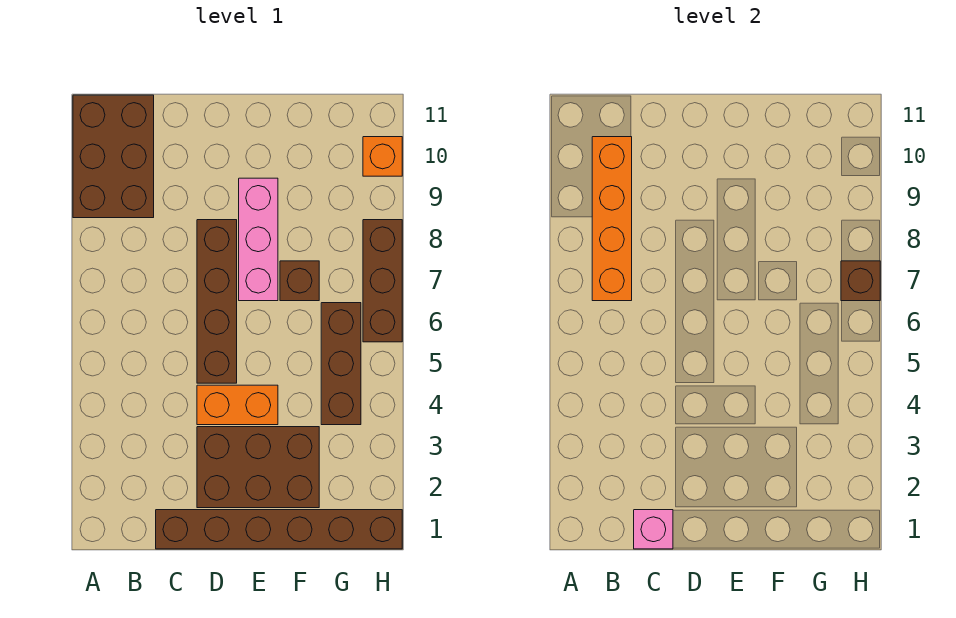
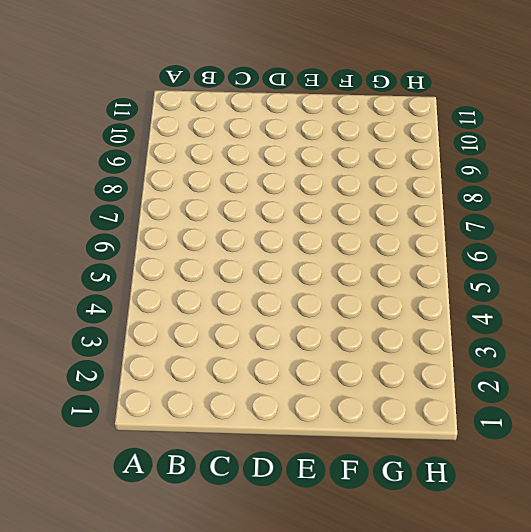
none -> brown brick A9:B11 level 1
none -> brown brick C1:H1 level 1
none -> brown brick D2:F3 level 1

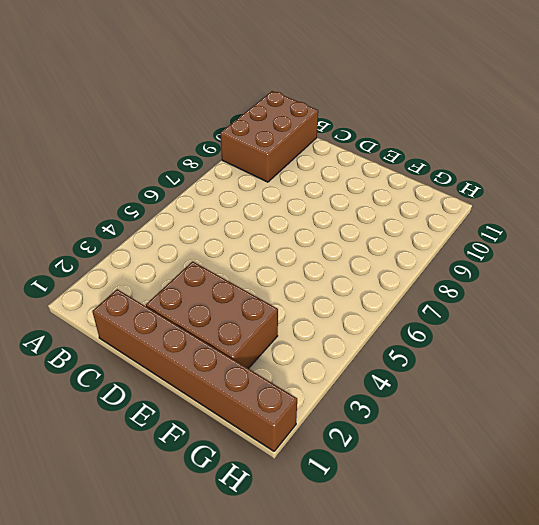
none -> orange brick D4:E4 level 1
none -> brown brick D5:D8 level 1
none -> pink brick E7:E9 level 1

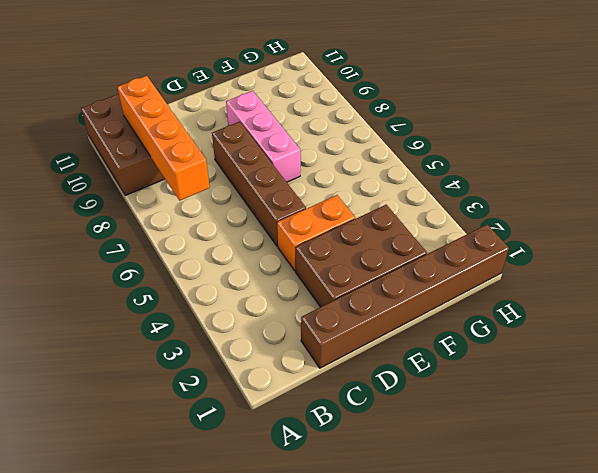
none -> brown brick F7 level 1
none -> brown brick G4:G6 level 1
none -> brown brick H6:H8 level 1

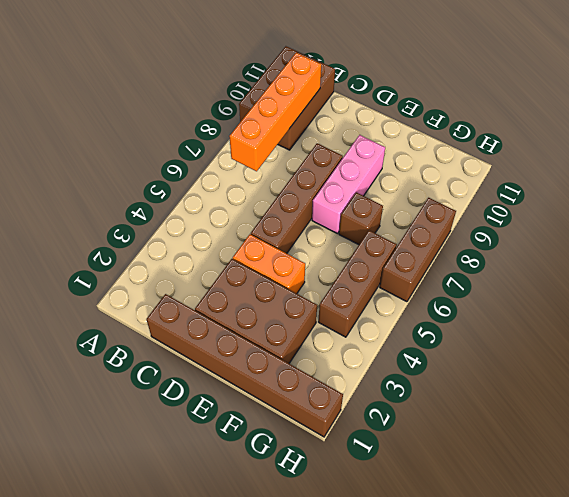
none -> orange brick H10 level 1
none -> pink brick C1 level 2
none -> brown brick H7 level 2

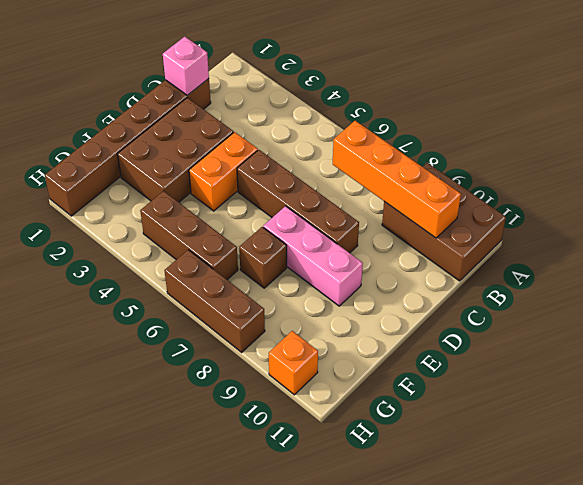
none -> brown brick H7 level 2

